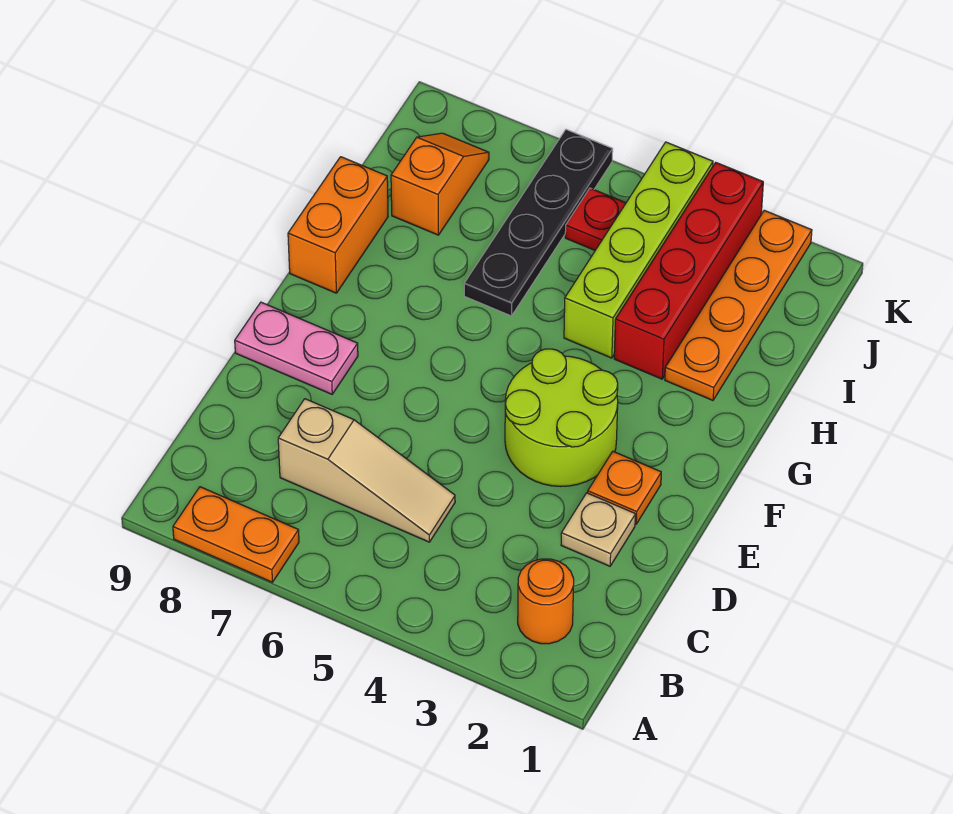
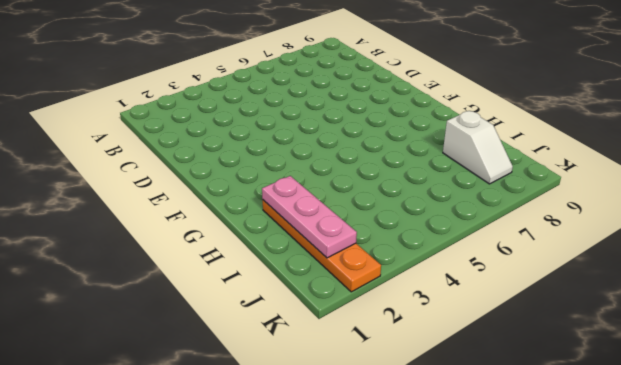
pink plate H2:J2 level 2 -> none
white slope I8:J8 level 1 top I -> orange slope I8:J8 level 1 top I
none -> orange plate A7:A8 level 1
none -> orange round brick B2 level 1
none -> tan slope C5:C7 level 1 top 7

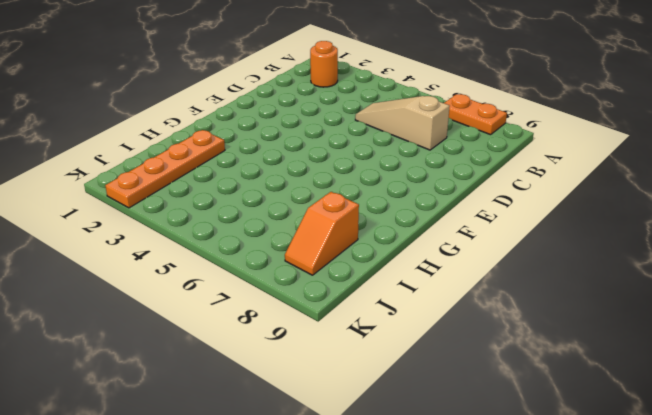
none -> tan plate D2 level 1
none -> orange plate E2 level 1
none -> lime round brick E3:F4 level 1

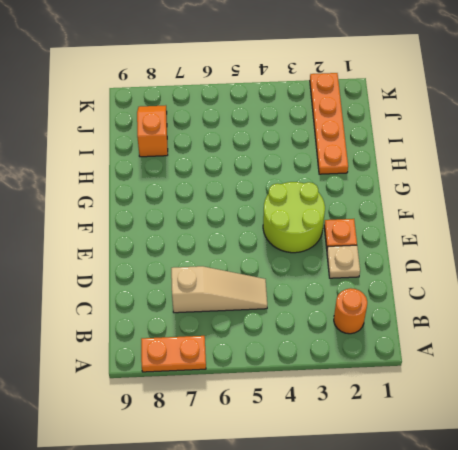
none -> pink plate E8:E9 level 1
none -> orange brick G9:H9 level 1
none -> red brick H3:K3 level 1

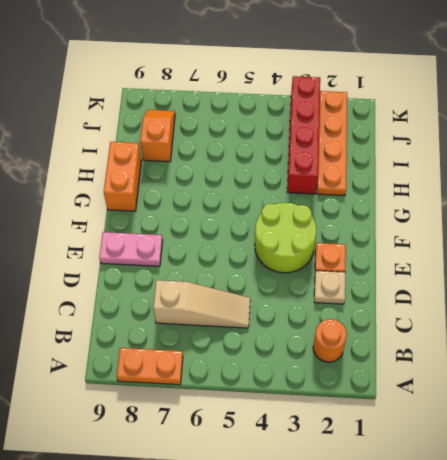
none -> lime brick H4:K4 level 1
none -> black plate H6:K6 level 1
none -> red plate J5 level 1

